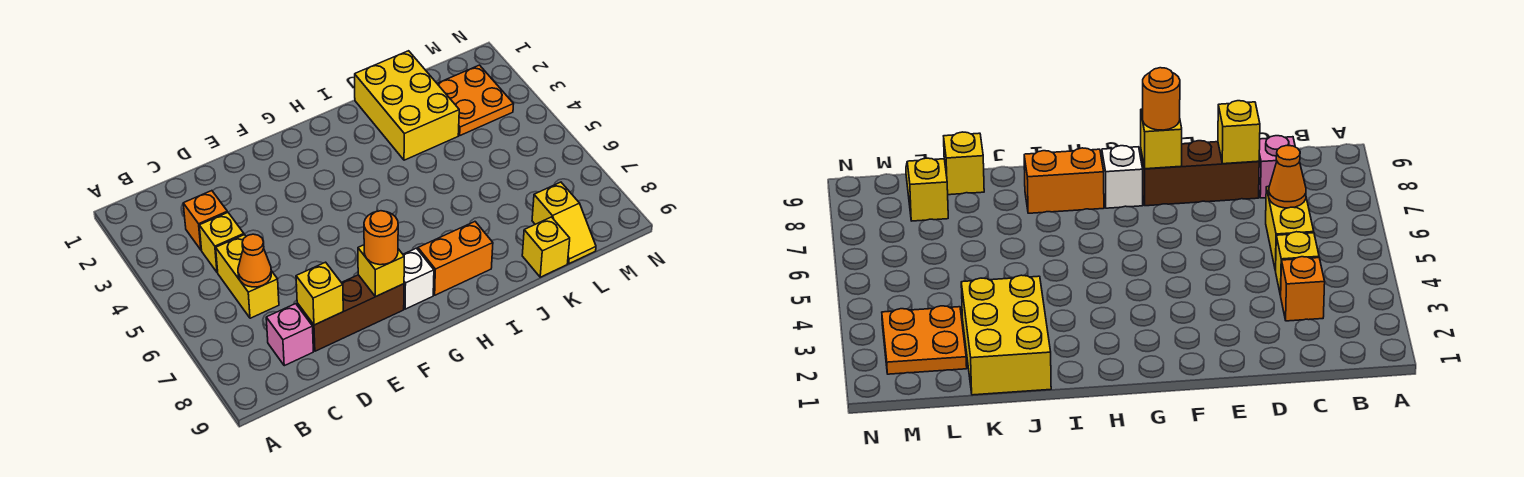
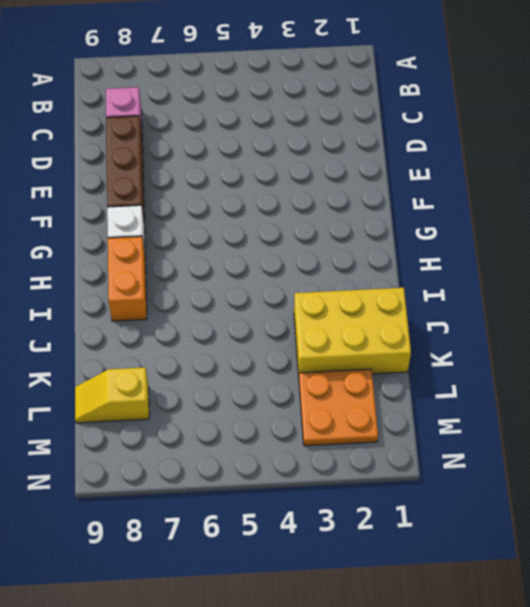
none -> orange brick C3 level 1
none -> yellow brick C4 level 1
none -> yellow brick C5:C6 level 1

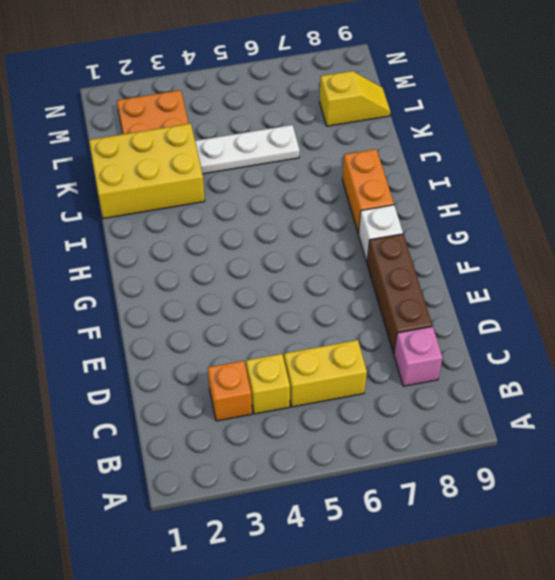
white plate K4:K6 level 1 -> none
none -> yellow brick K9 level 1
none -> orange cone C6 level 2
none -> yellow brick D8 level 2

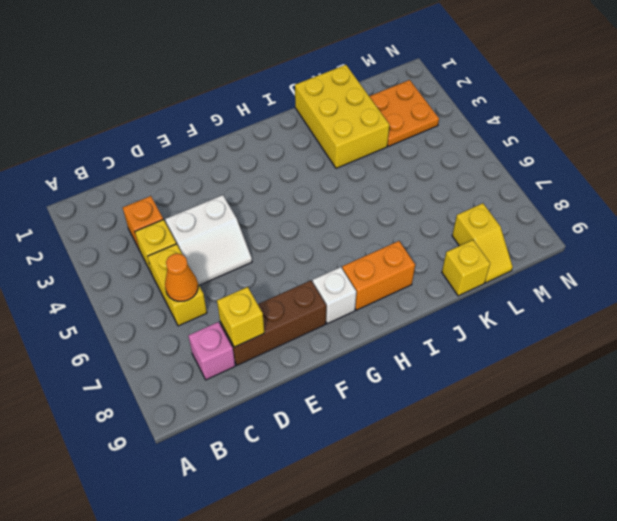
white slope D4:E5 level 1 top 4 -> none
none -> yellow brick F8 level 2
none -> orange round brick F8 level 3

